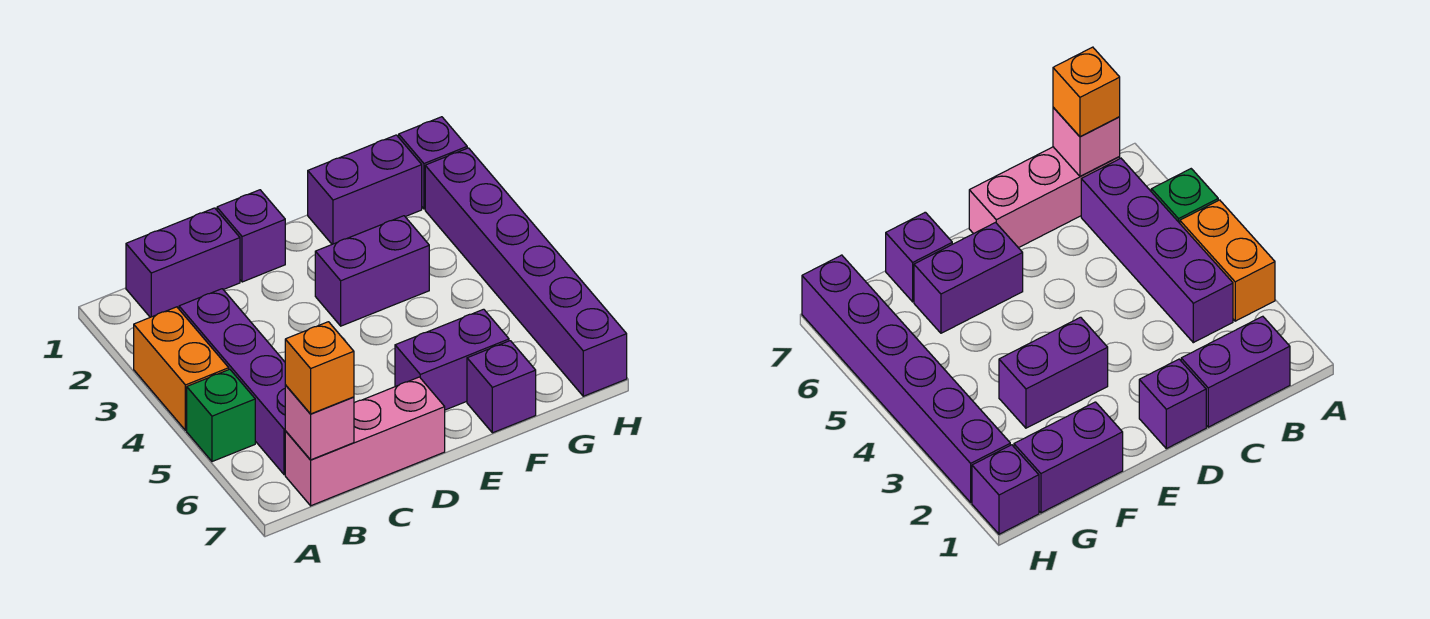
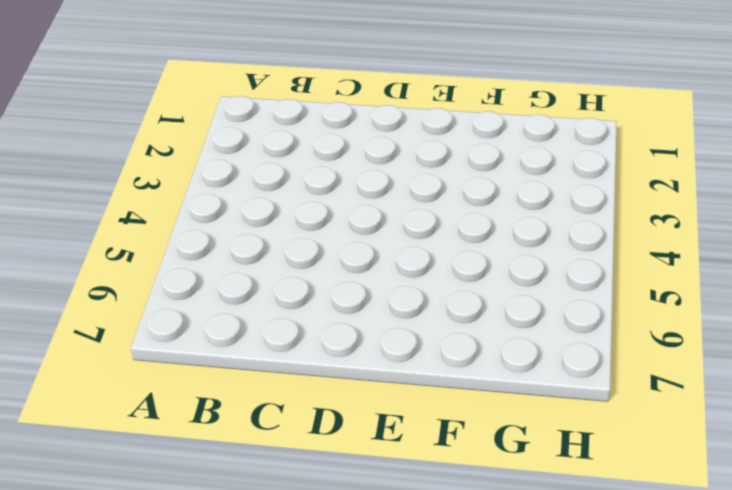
none -> orange brick A3:A4 level 1
none -> green brick A5 level 1
none -> purple brick B1:C1 level 1

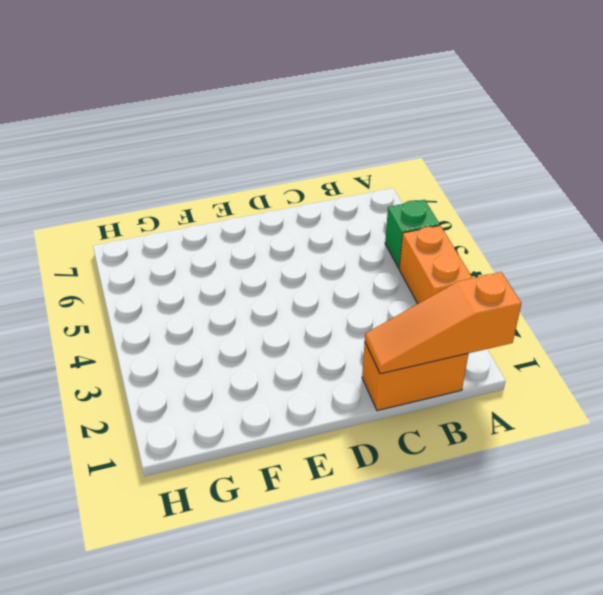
orange slope A1:C1 level 2 top A -> none
orange brick B1:C1 level 1 -> purple brick B1:C1 level 1
none -> purple brick B3:B6 level 1
none -> pink brick B7:D7 level 1
none -> purple brick D1 level 1

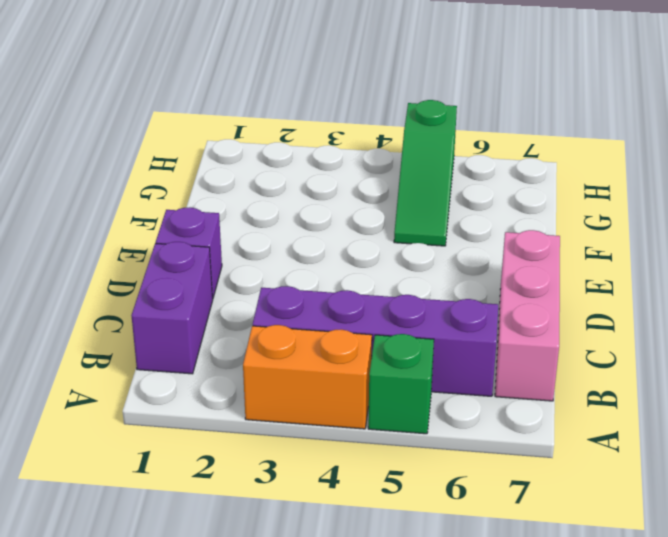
green slope F5:H5 level 1 top H -> purple brick H2:H7 level 1
none -> purple brick E3:F3 level 1
none -> purple brick E6:F6 level 1
none -> purple brick F1:G1 level 1

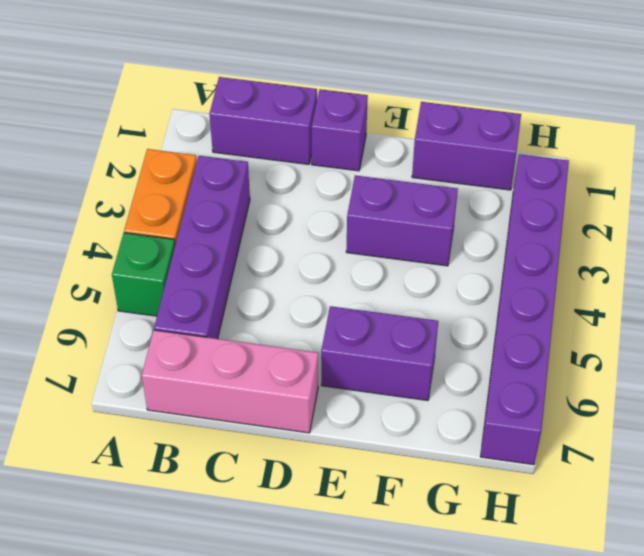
none -> purple brick F7 level 1
none -> purple brick H1 level 1
none -> pink brick B7 level 2

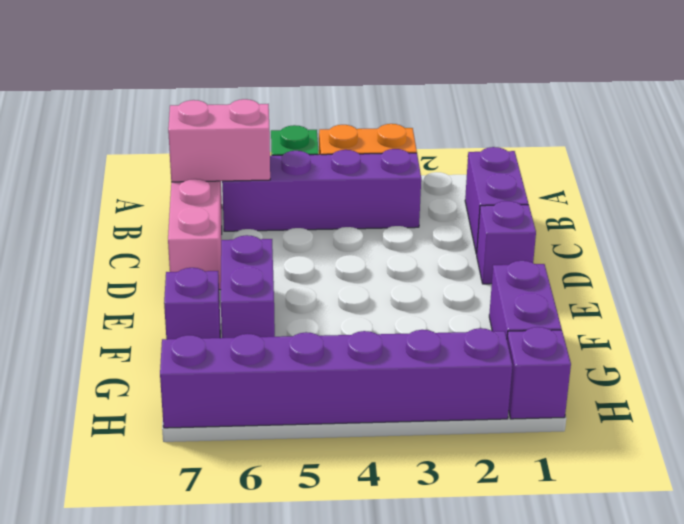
pink brick B6:B7 level 2 -> pink brick B7 level 2
none -> purple brick E3:F3 level 1
none -> orange brick B7 level 3

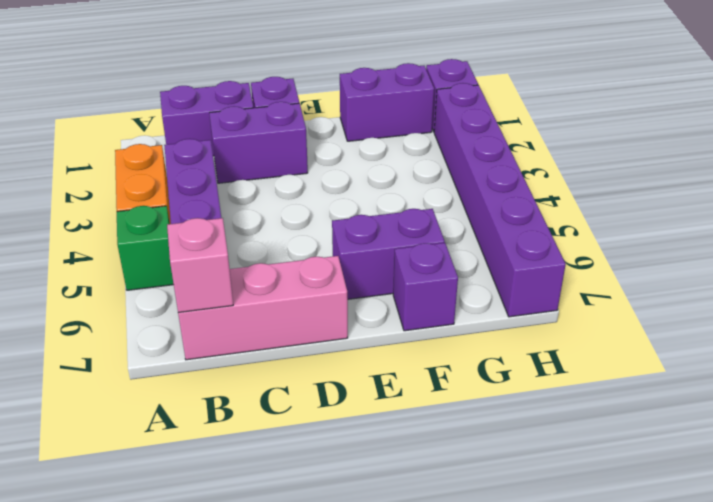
purple brick C2:D2 level 1 -> purple brick E3:F3 level 1
none -> orange brick B7 level 3

